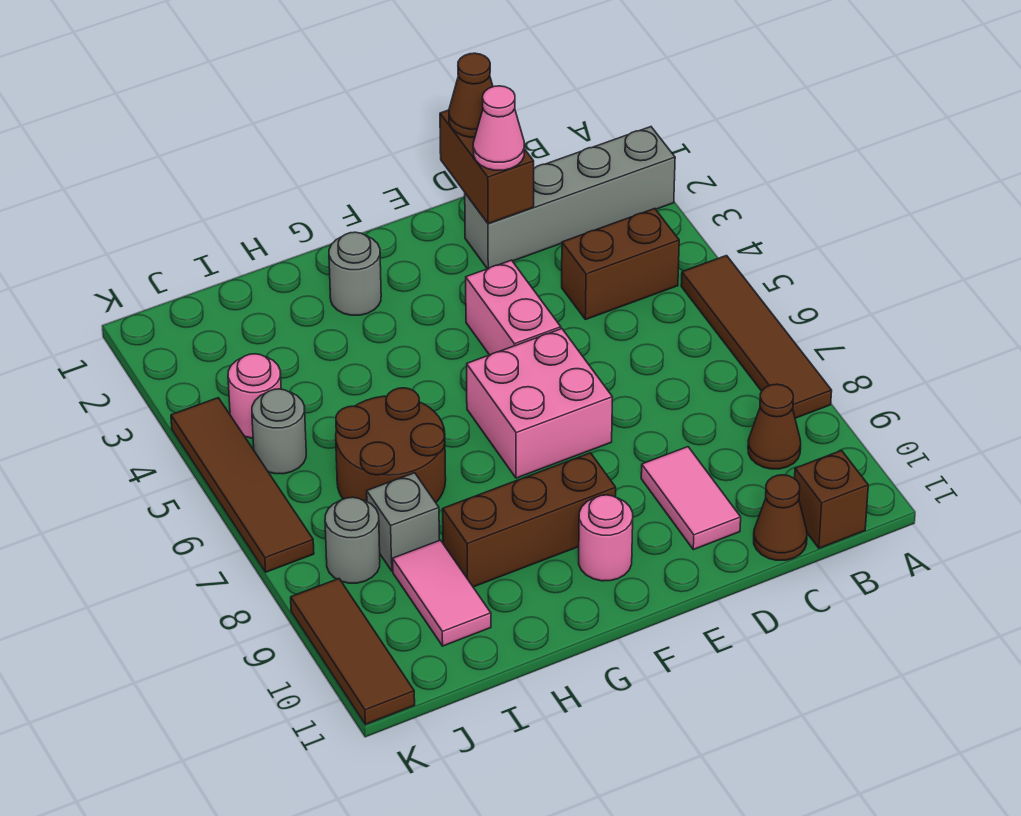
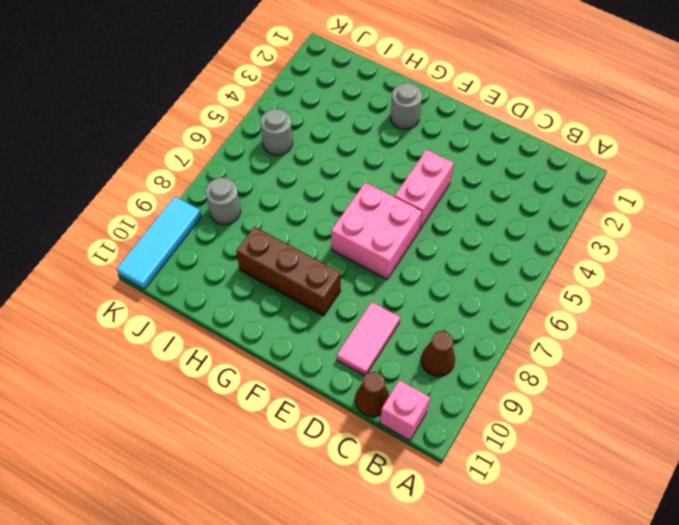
pink brick B11 level 1 -> brown brick B11 level 1
cyan tile K9:K11 level 1 -> brown tile K9:K11 level 1
none -> grey brick A2:D2 level 1
none -> brown tile A5:A8 level 1
none -> brown brick B4:C4 level 1

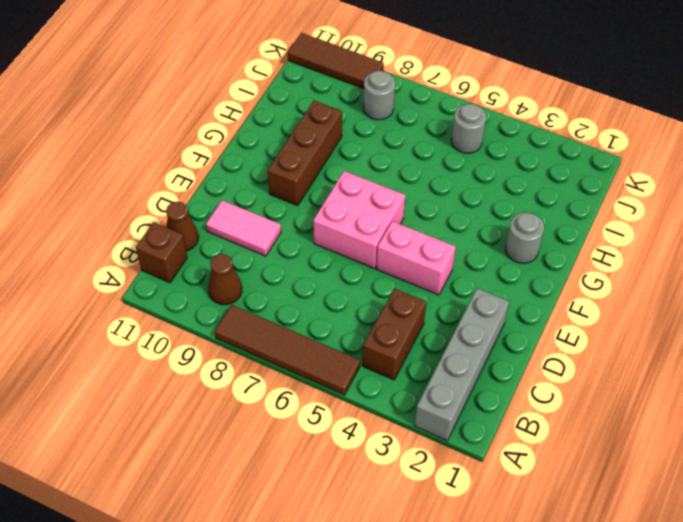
none -> pink round brick F10 level 1
none -> brown round brick H6:I7 level 1
none -> grey brick I8 level 1

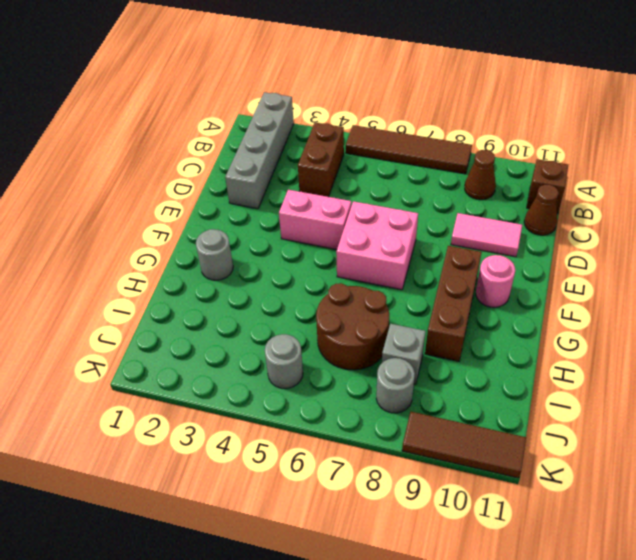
none -> pink tile I9:I10 level 1
none -> pink round brick J4 level 1
none -> brown tile K4:K7 level 1

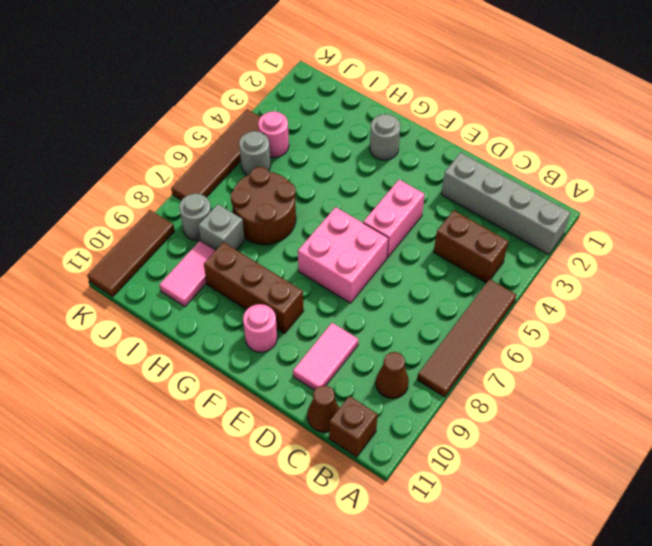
none -> brown brick D1:D2 level 2
none -> brown cone D1 level 3
none -> pink cone D2 level 3

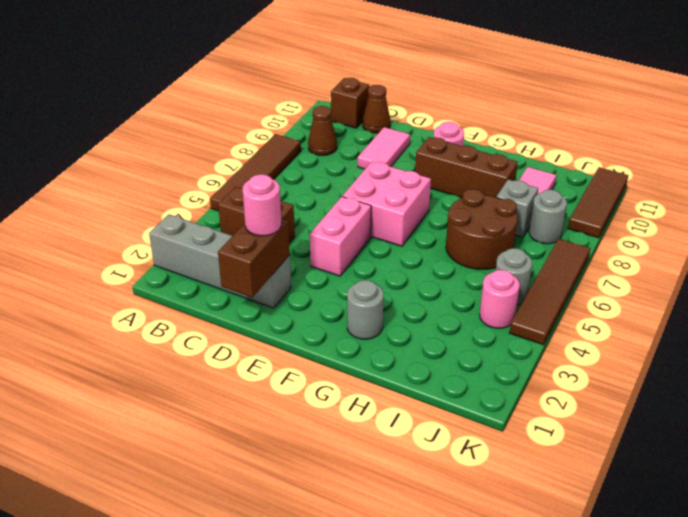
pink round brick D2 level 3 -> pink cone D2 level 3
none -> brown cone D1 level 3

